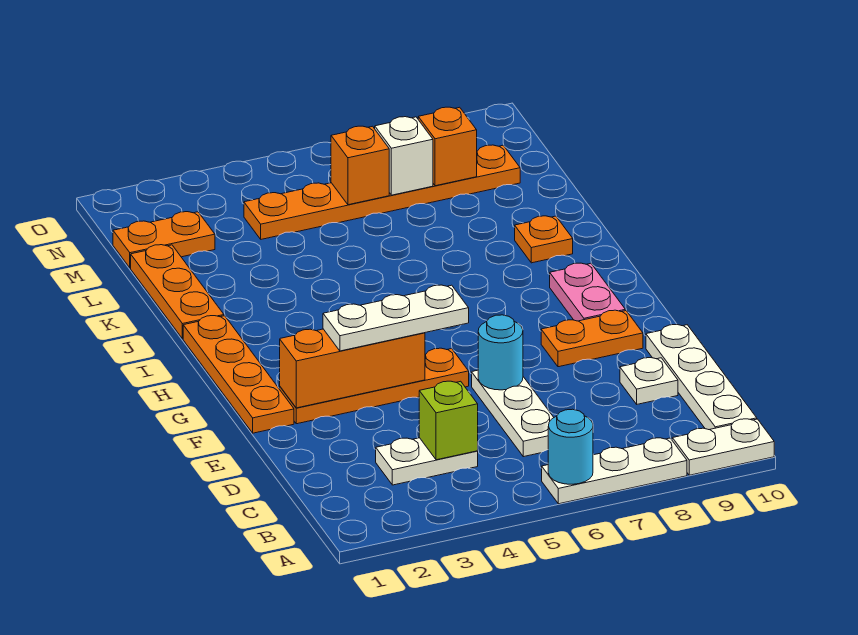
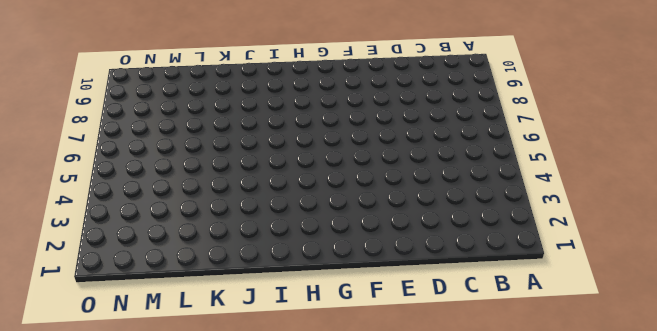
none -> white plate A6:A8 level 1
none -> white plate A9:A10 level 1
none -> white plate B10:E10 level 1

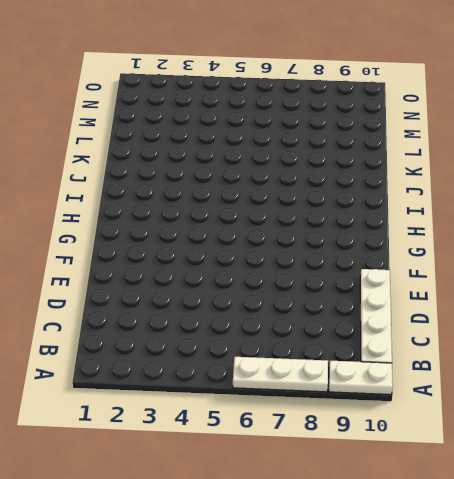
none -> white plate C3:C4 level 1
none -> white plate C6:E6 level 1
none -> white plate D9 level 1

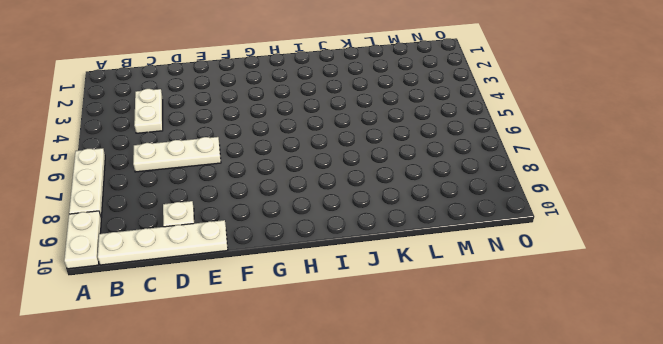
none -> orange plate F1:I1 level 1
none -> orange plate F2:F5 level 1
none -> orange plate F8:F9 level 1

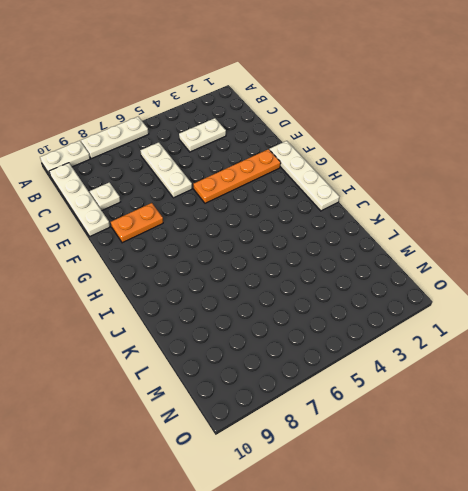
white plate F1:I1 level 1 -> orange plate F1:I1 level 1
none -> pink plate G9:H9 level 1
none -> orange plate J1:L1 level 1
none -> orange plate J9 level 1

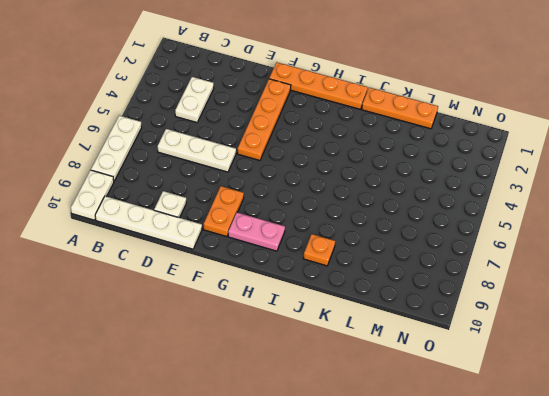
none -> orange plate M1:M2 level 1
none -> orange plate M4:M9 level 1
none -> cyan round brick A6 level 2

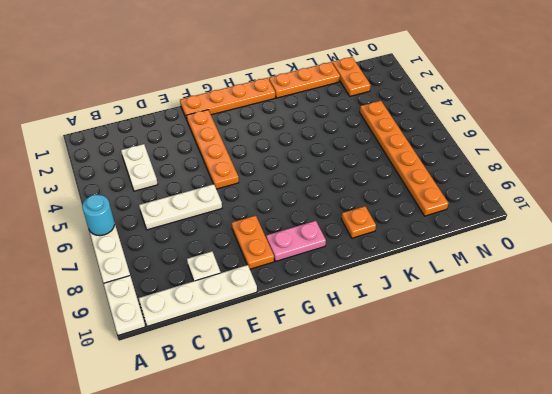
none -> lime brick C4 level 2
none -> cyan round brick E6 level 2
none -> orange brick F2:F4 level 2

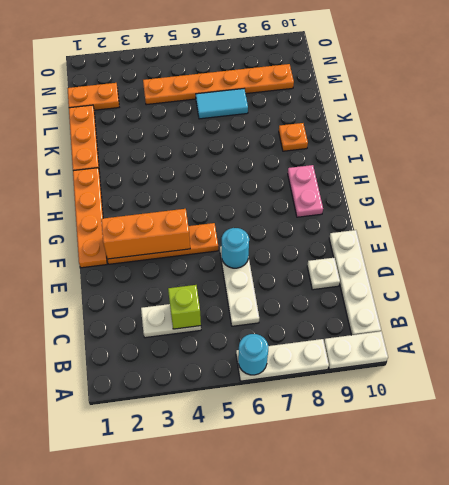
cyan tile L6:L7 level 1 -> none
none -> orange plate F8:F9 level 1
none -> orange brick M6 level 2
none -> white brick M7 level 2

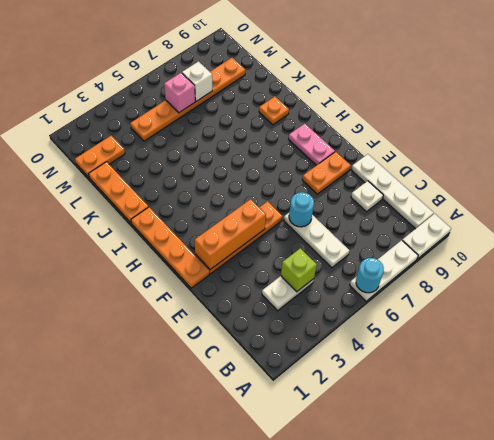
pink brick M6 level 2 -> orange brick M6 level 2
none -> orange brick M8 level 2
none -> white plate F3:F5 level 3

